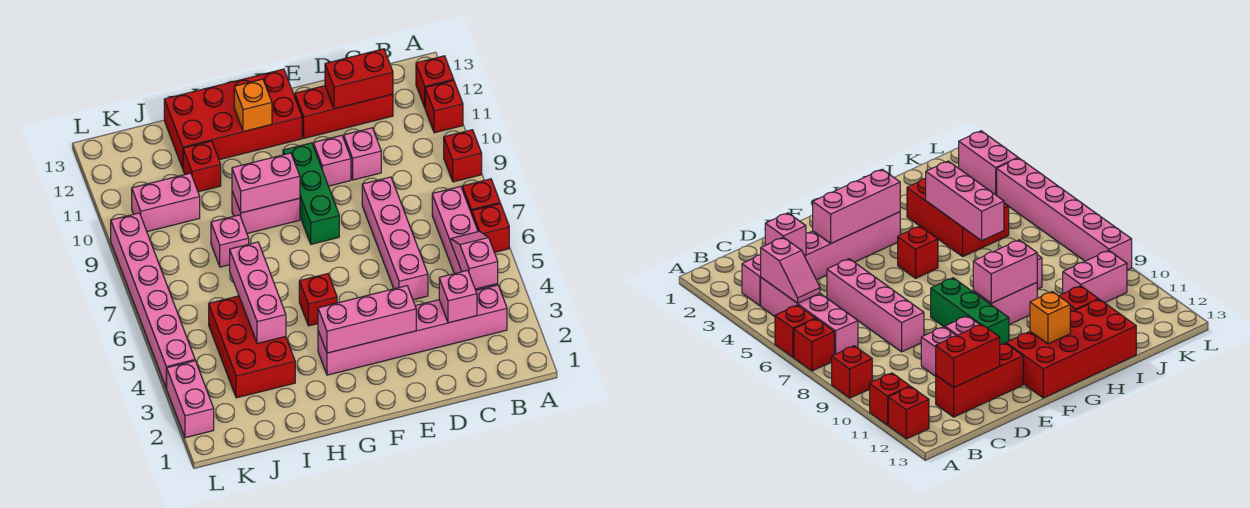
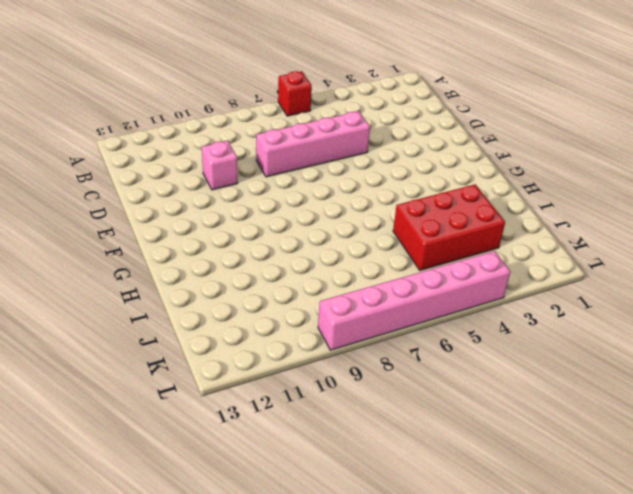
none -> red brick A7 level 1
none -> red brick A9 level 1
none -> red brick A11 level 1

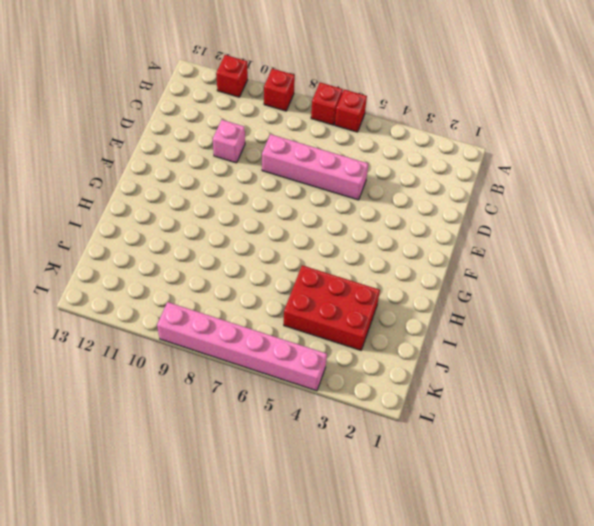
none -> red brick A12 level 1
none -> pink brick B3:G3 level 1
none -> pink brick B4:B7 level 1

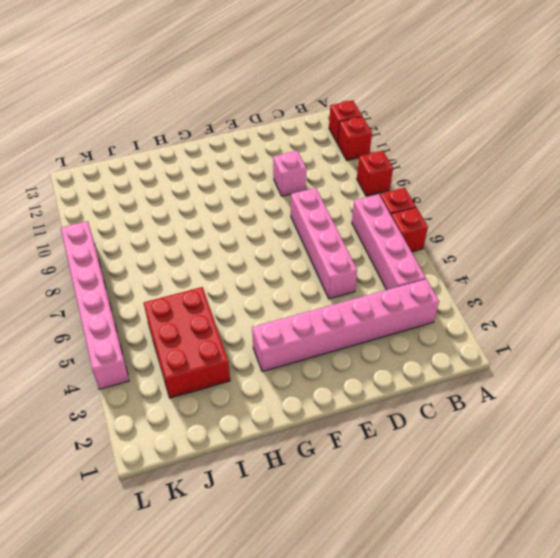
none -> red brick C12:E12 level 1
none -> pink brick E10 level 1
none -> green brick F8:F10 level 1

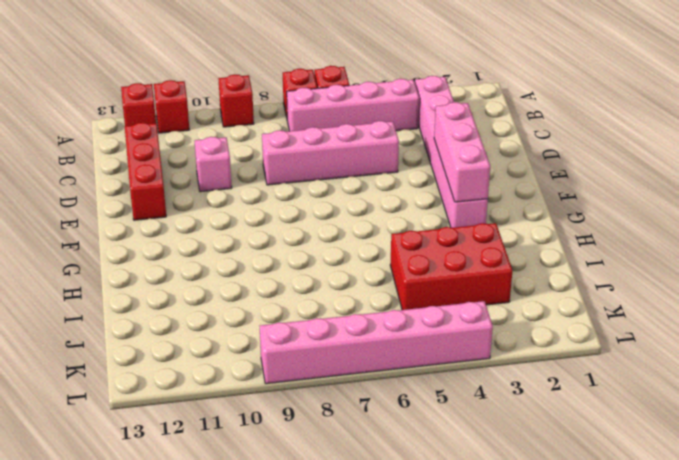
none -> pink brick E10 level 1
none -> green brick F8:F10 level 1
none -> red brick F12:I13 level 1

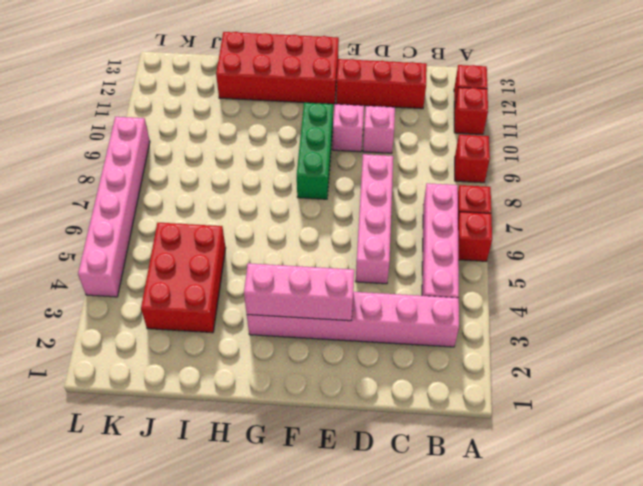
none -> red brick G5 level 1
none -> pink brick G9:H9 level 1
none -> pink brick I8 level 1

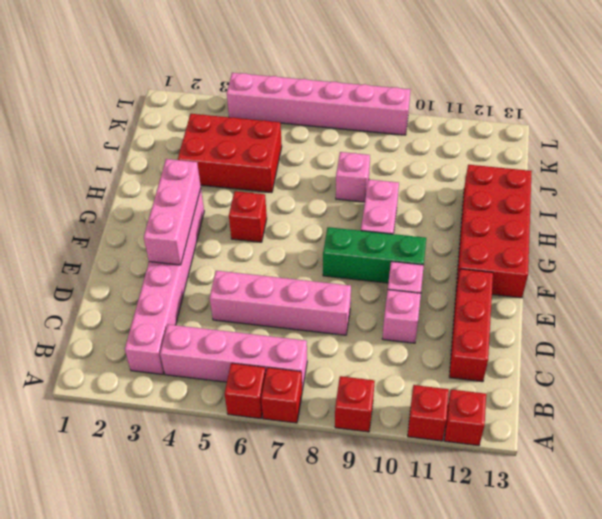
none -> red brick I11 level 1
none -> pink brick J10:K10 level 1
none -> pink brick L2:L3 level 1

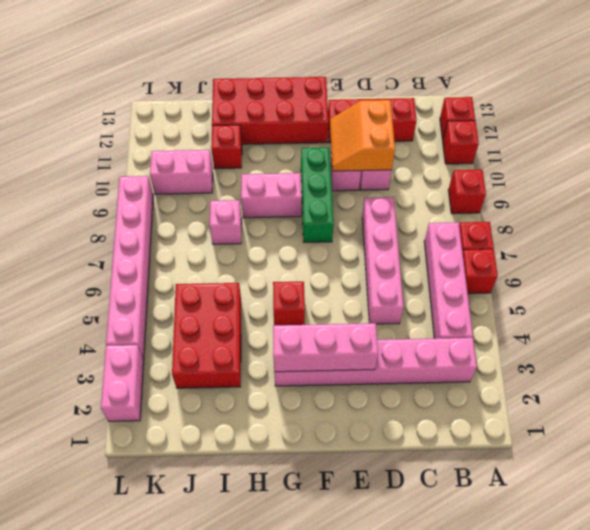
orange slope D10:E11 level 2 top D -> none
none -> pink slope B4:B5 level 2 top 4
none -> pink brick C3 level 2
none -> red brick C12:D12 level 2

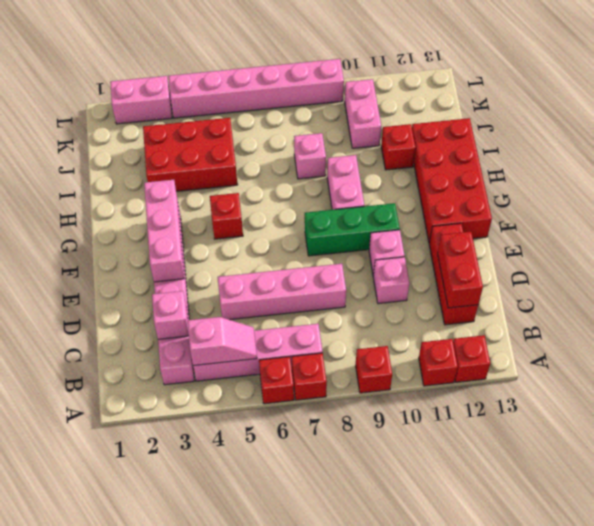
none -> pink brick G9:H9 level 2
none -> orange brick G12 level 2
none -> pink brick I4:I6 level 2

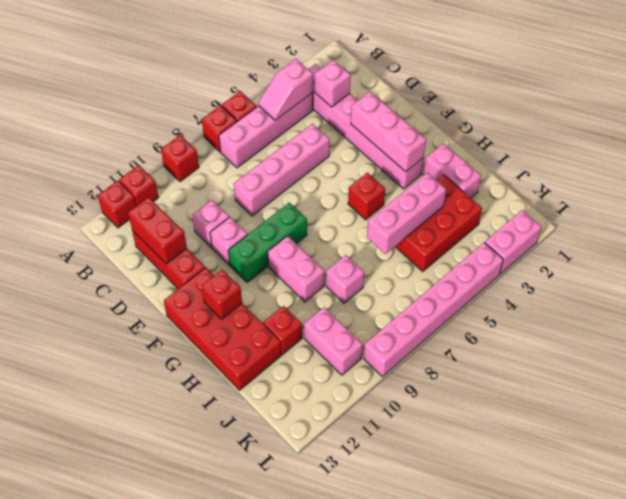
red brick G12 level 2 -> orange brick G12 level 2
pink brick H2:I2 level 1 -> pink brick G9:H9 level 2

